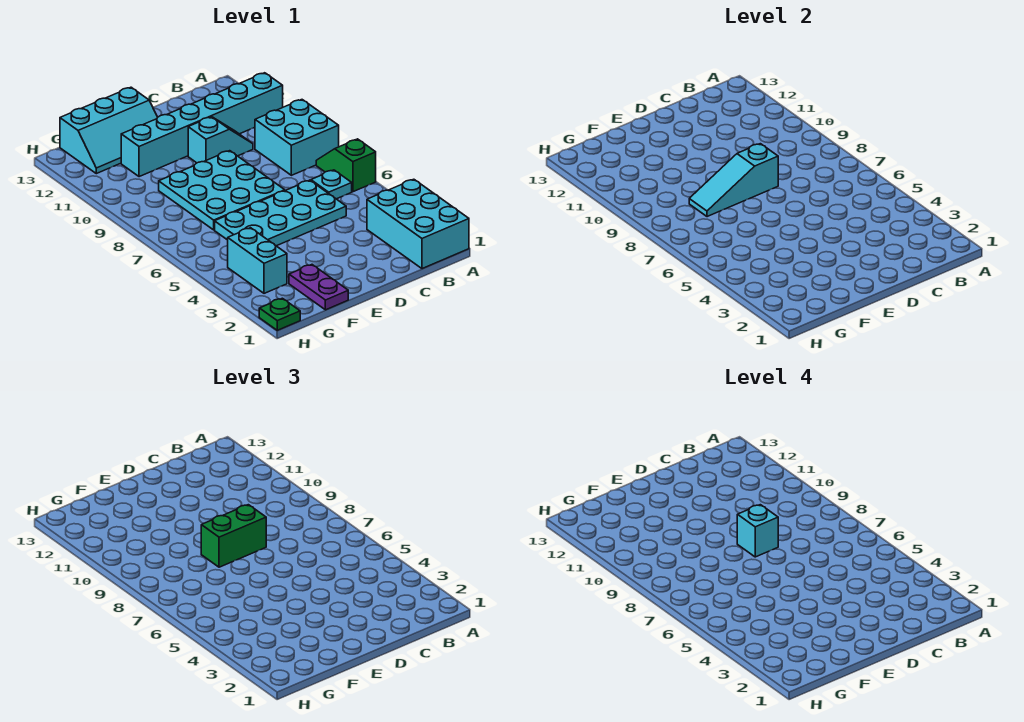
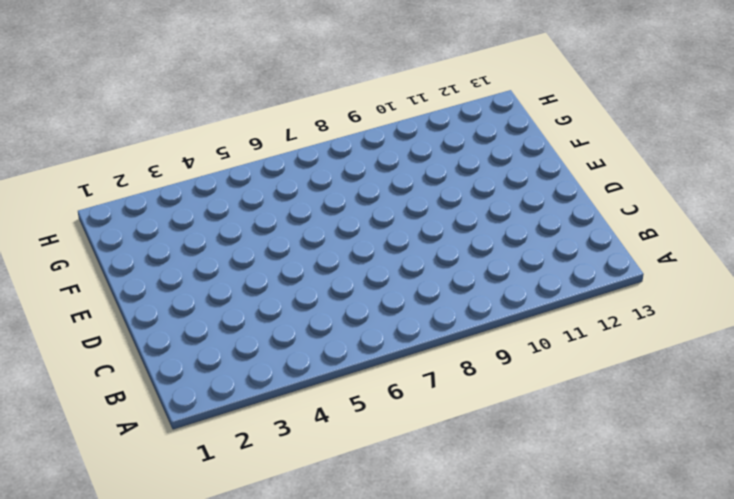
none -> cyan brick A1:B3 level 1
none -> green slope A6:A7 level 1 top 6
none -> cyan brick A8:B9 level 1

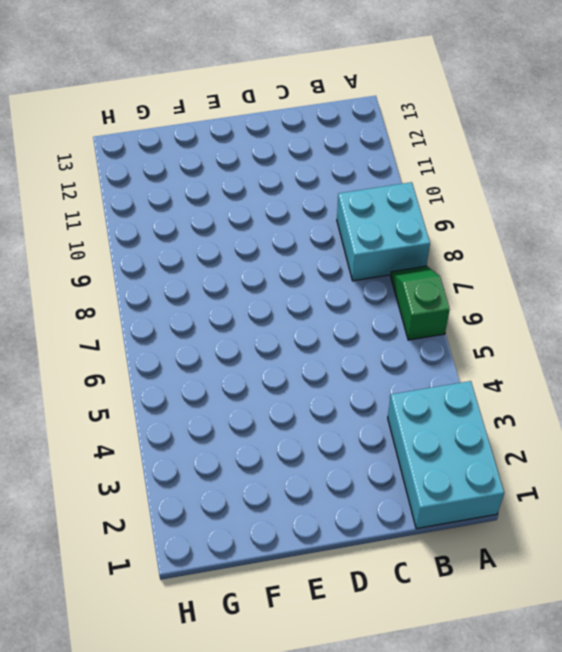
none -> cyan brick A11:F11 level 1
none -> cyan plate B6 level 1
none -> cyan plate C5:F6 level 1

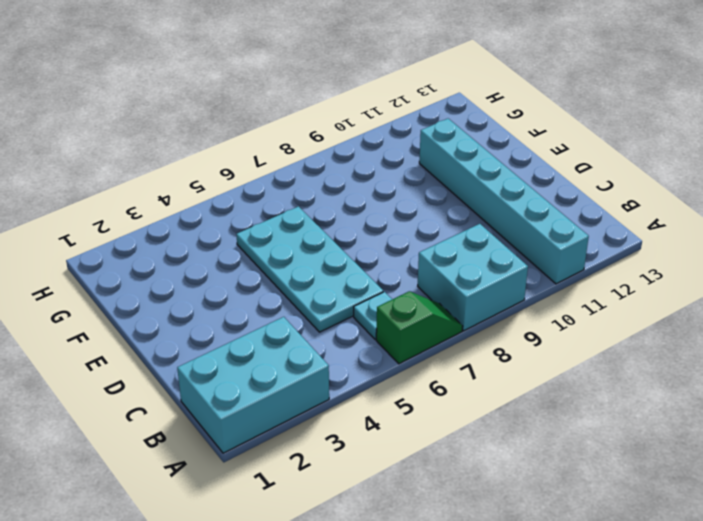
none -> cyan slope C10:D10 level 1 top D
none -> cyan plate D7:F9 level 1
none -> cyan slope E12:G13 level 1 top 13

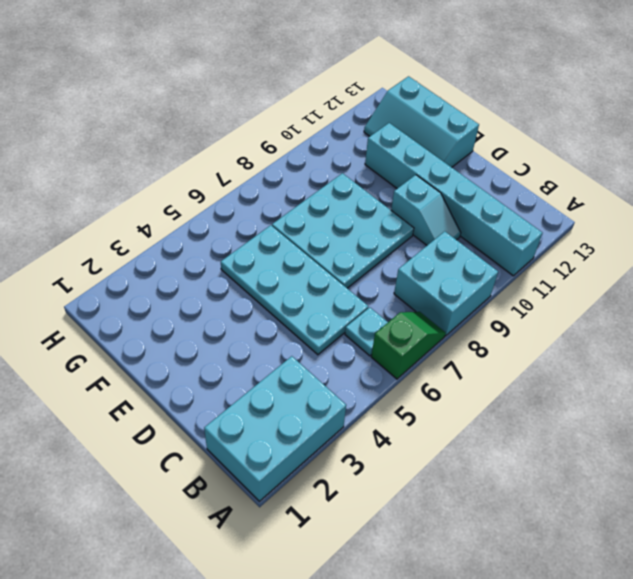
none -> purple plate F1:F2 level 1
none -> cyan brick G3:G4 level 1
none -> green plate H1 level 1

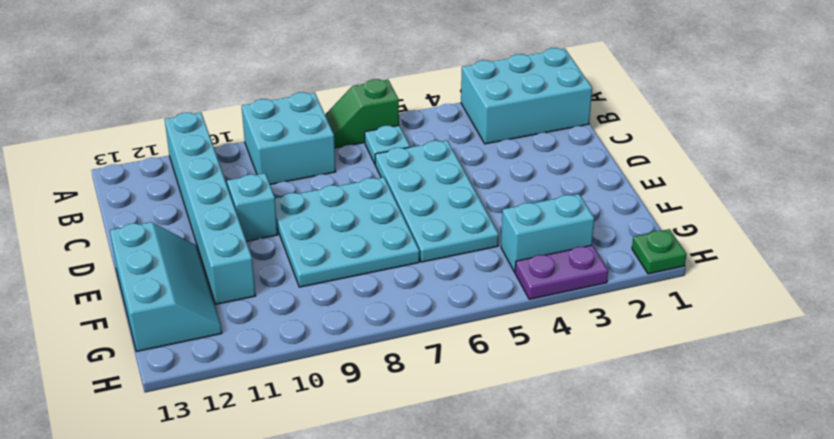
purple plate H3:H4 level 1 -> purple plate F1:F2 level 1
none -> cyan slope D8:F8 level 2 top D
none -> green brick D8:E8 level 3
none -> cyan brick D8 level 4

